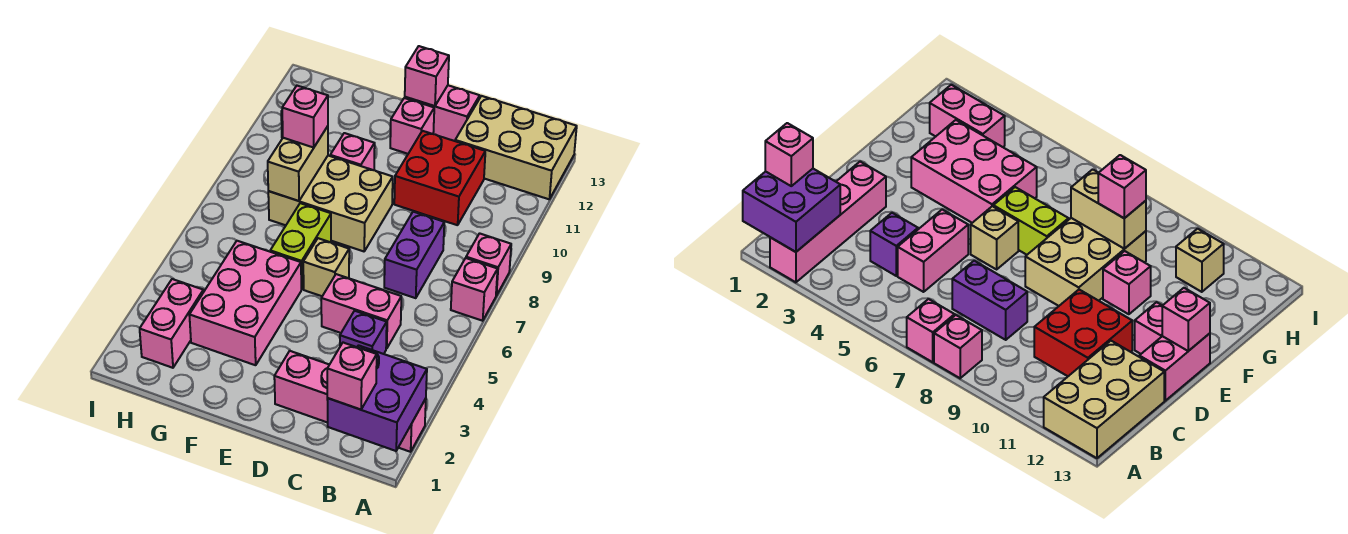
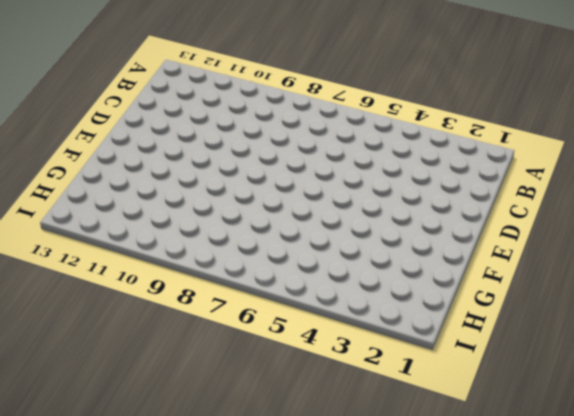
none -> pink brick A2:D2 level 1
none -> pink brick A7 level 1
none -> pink brick A8 level 1

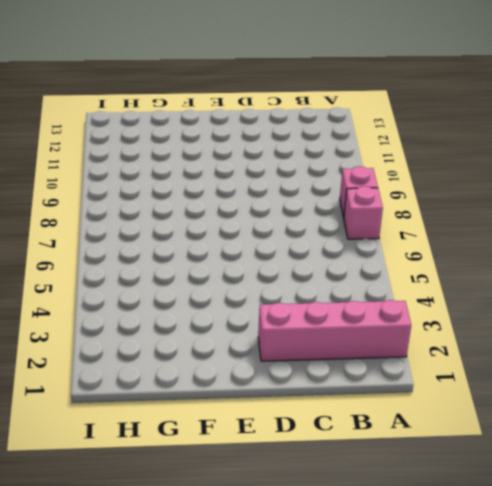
none -> tan brick A12:C13 level 1
none -> purple brick C4 level 1
none -> pink brick C5:D5 level 1

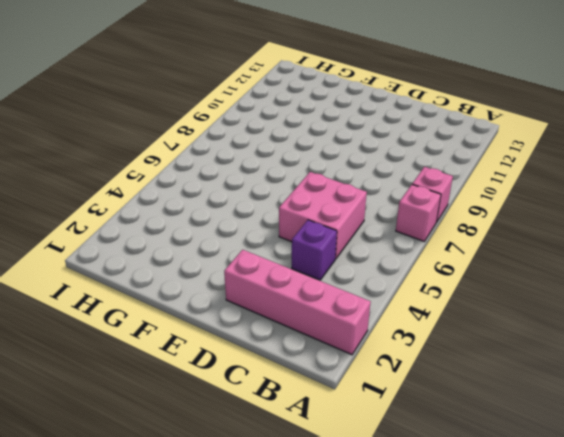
pink brick C5:D6 level 1 -> pink brick C5:D5 level 1
none -> tan brick A12:C13 level 1
none -> purple brick C7:C8 level 1
none -> red brick C10:D11 level 1

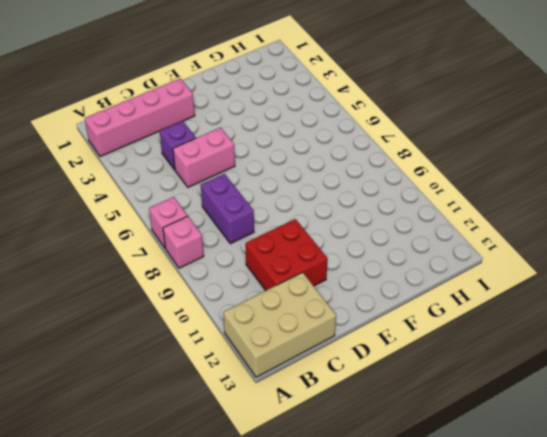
none -> pink brick D13:E13 level 1
none -> tan brick E6 level 1
none -> tan brick E8:G9 level 1

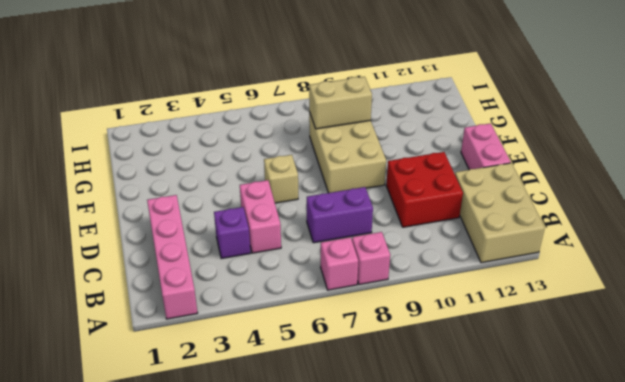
none -> pink brick E12 level 1
none -> pink brick F3:G5 level 1
none -> lime brick F6:F7 level 1

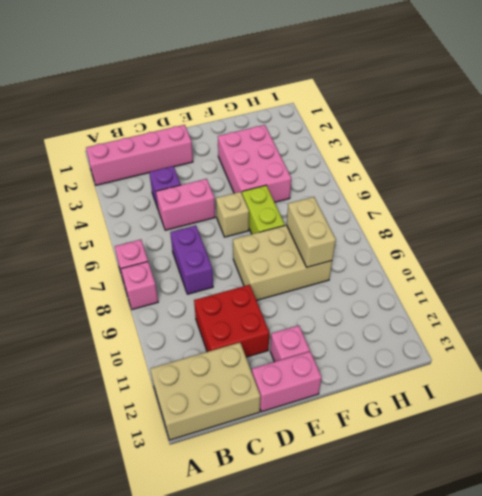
none -> pink brick F10 level 1
none -> pink brick H2:H3 level 1
none -> tan brick H11 level 1

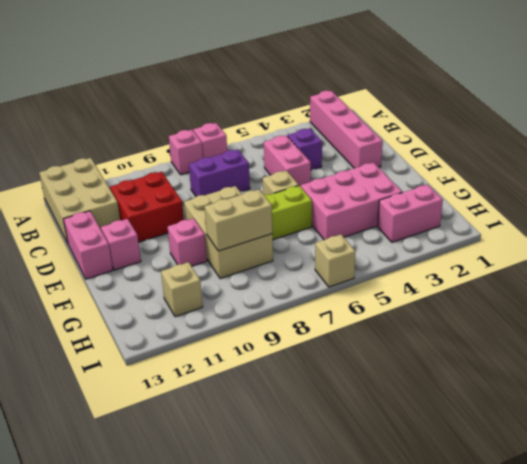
tan brick I6 level 1 -> none
none -> purple brick A1:B2 level 2
none -> pink brick E13 level 2
none -> pink brick B1 level 3

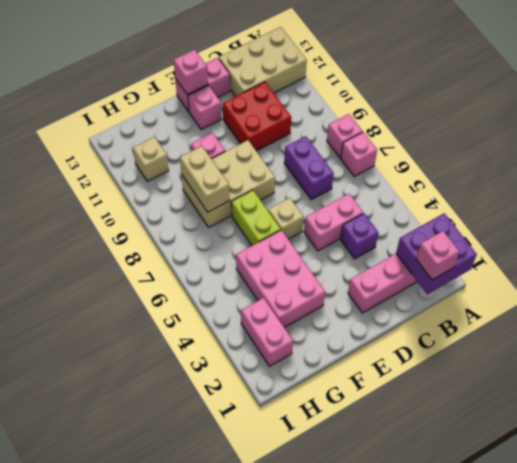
none -> pink brick G9 level 3

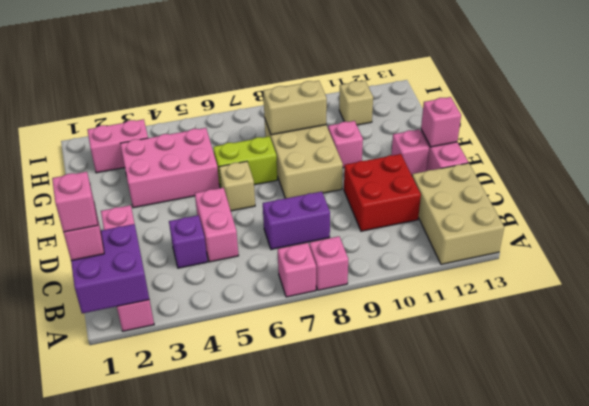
pink brick B1 level 4 -> pink brick G9 level 3

